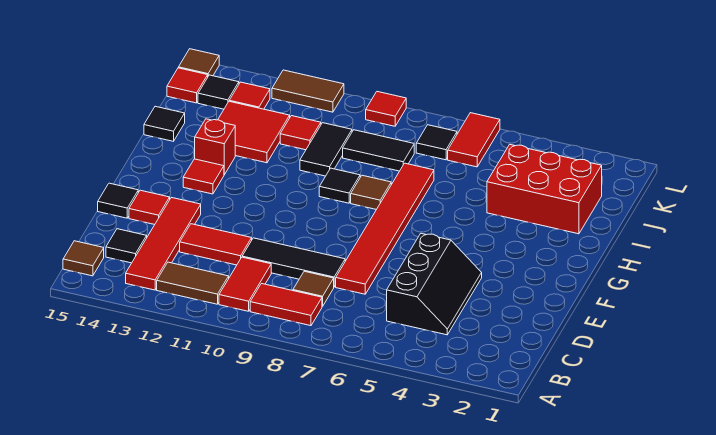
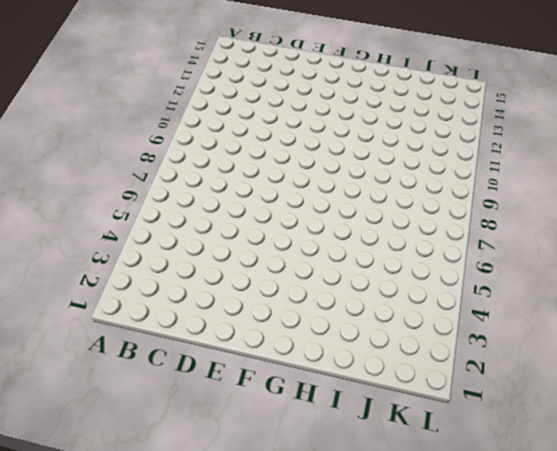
none -> red tile B8:B9 level 1
none -> red tile B10:C10 level 1
none -> brown tile B11:B12 level 1
none -> red tile B13:E13 level 1

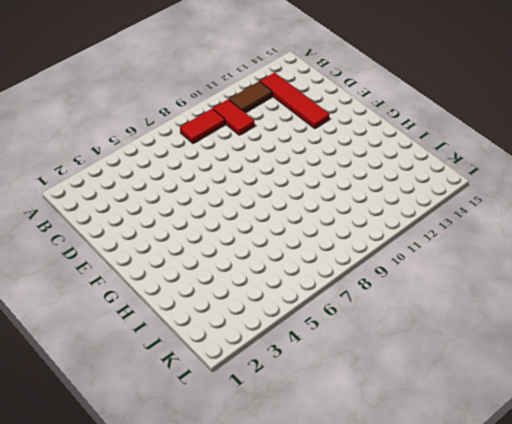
none -> brown tile B15 level 1
none -> black slope C4:E5 level 1 top 5
none -> brown tile C8 level 1
none -> black tile C14 level 1

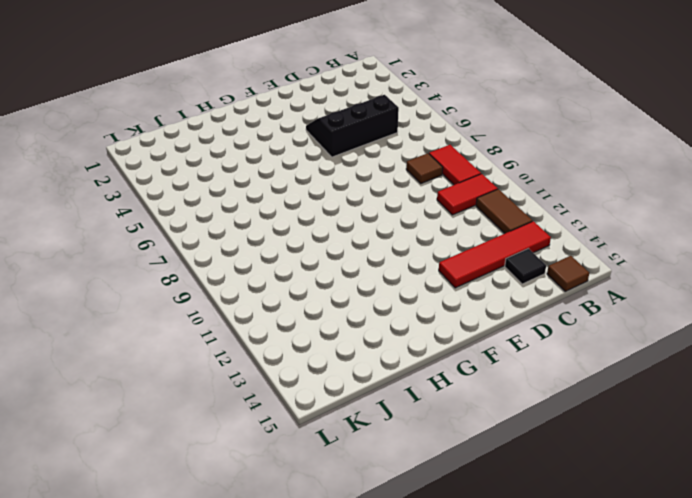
none -> red tile D7:I7 level 1
none -> black tile D8:D10 level 1
none -> red tile D11:D12 level 1
none -> red tile E14 level 1

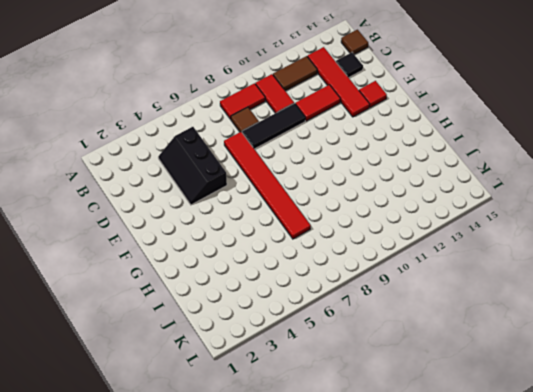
none -> black tile E15 level 1
none -> red tile G13 level 1
none -> brown tile H8 level 1
none -> black tile H9 level 1

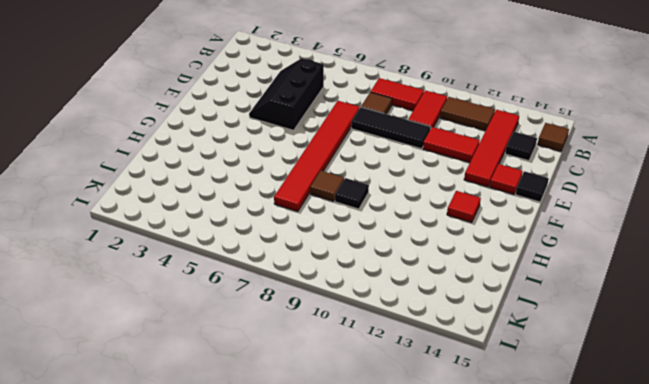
none -> red brick H13 level 1
none -> red brick I2:J4 level 1
none -> black tile I10:J10 level 1
none -> red tile I12:J13 level 1

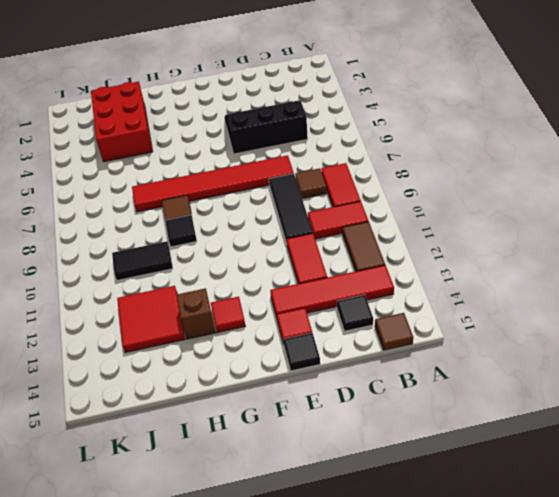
brown brick H13 level 1 -> red brick H13 level 1
none -> black tile I15 level 1
none -> black tile J8:J9 level 1
none -> red tile J11 level 1
none -> red tile K6:L6 level 1

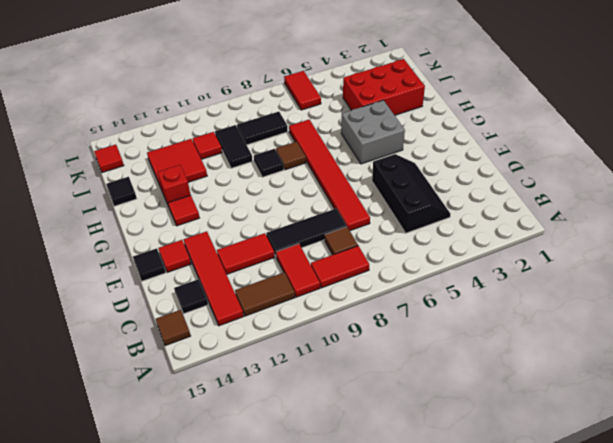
grey brick G4:H5 level 1 -> none
none -> black tile K7 level 1
none -> red tile K13 level 1
none -> black tile K14 level 1
none -> red tile L9 level 1

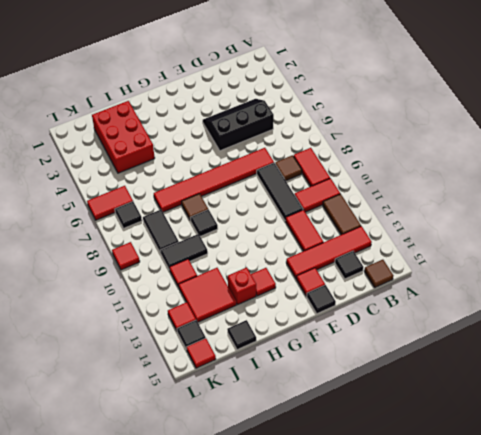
none -> brown tile L11:L12 level 1
none -> brown tile L15 level 1

